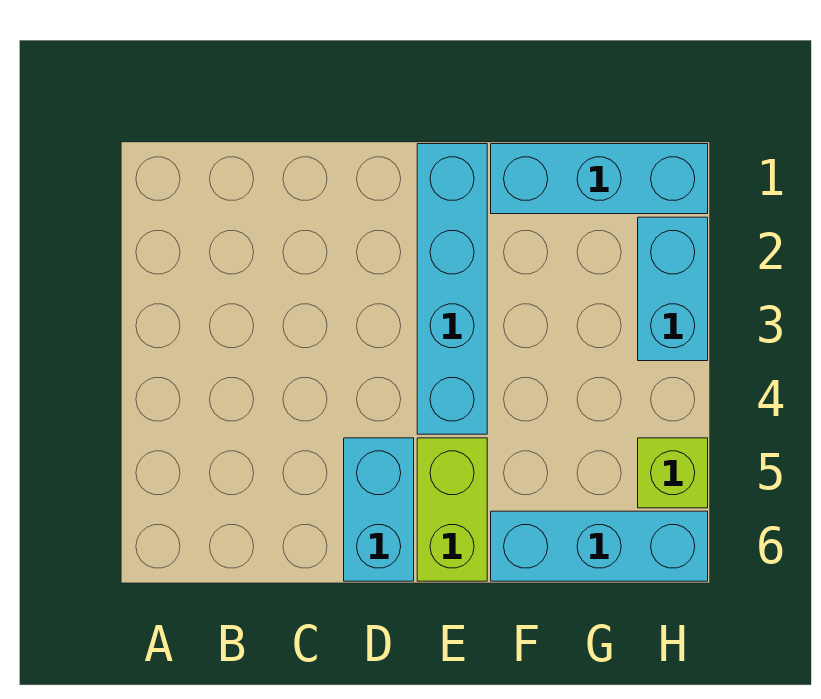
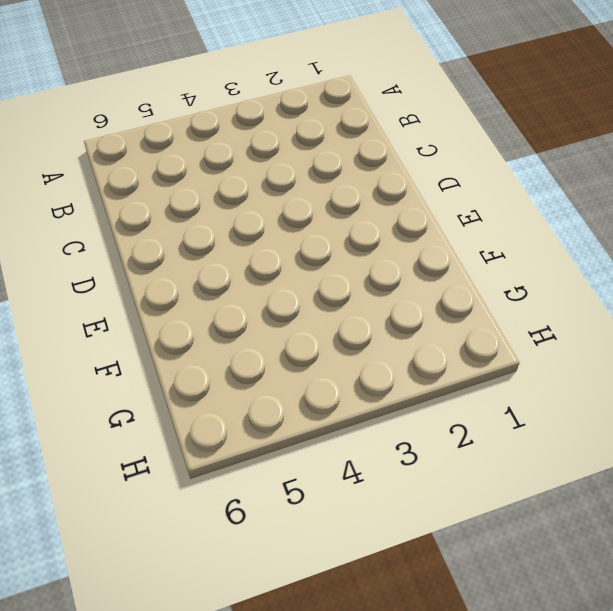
none -> cyan brick D5:D6 level 1
none -> cyan brick E1:E4 level 1

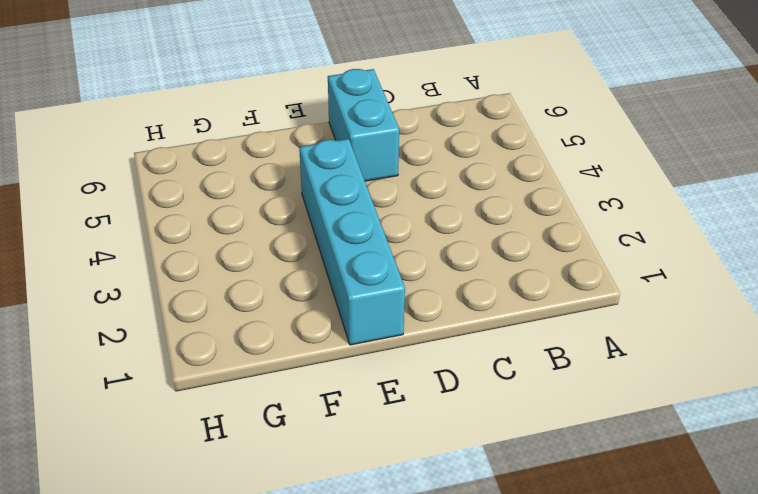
none -> lime brick E5:E6 level 1
none -> cyan brick F1:H1 level 1

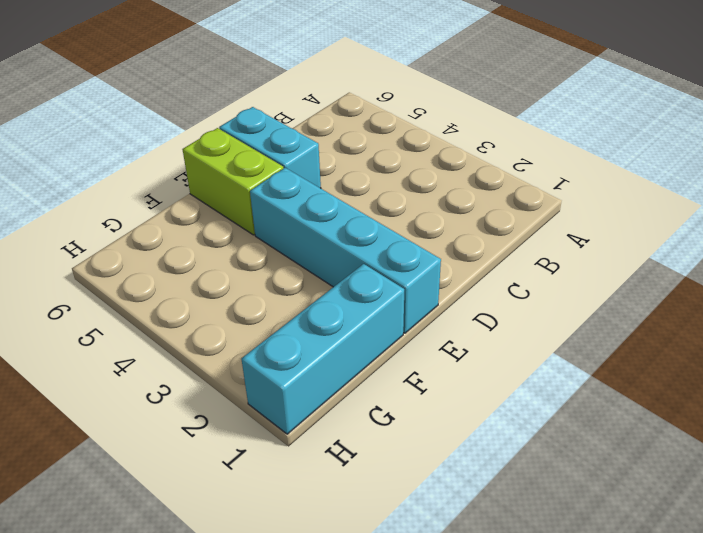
none -> cyan brick F6:H6 level 1
none -> cyan brick H2:H3 level 1

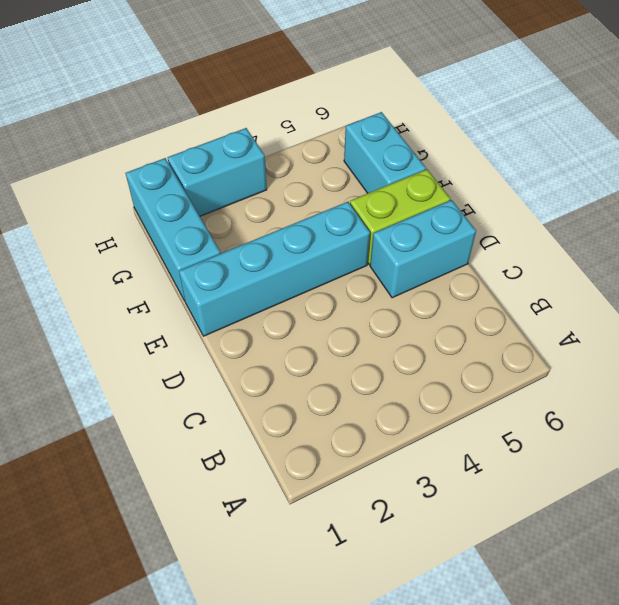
cyan brick F6:G6 level 1 -> cyan brick F6:H6 level 1
none -> lime brick H5 level 1

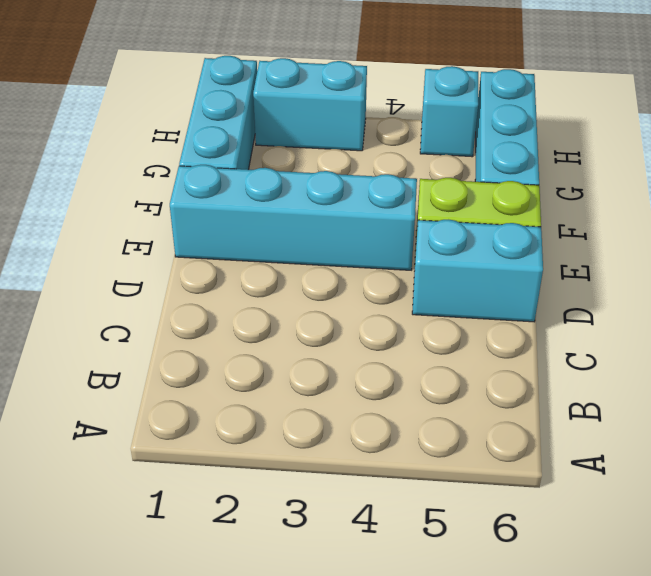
cyan brick H5 level 1 -> lime brick H5 level 1

